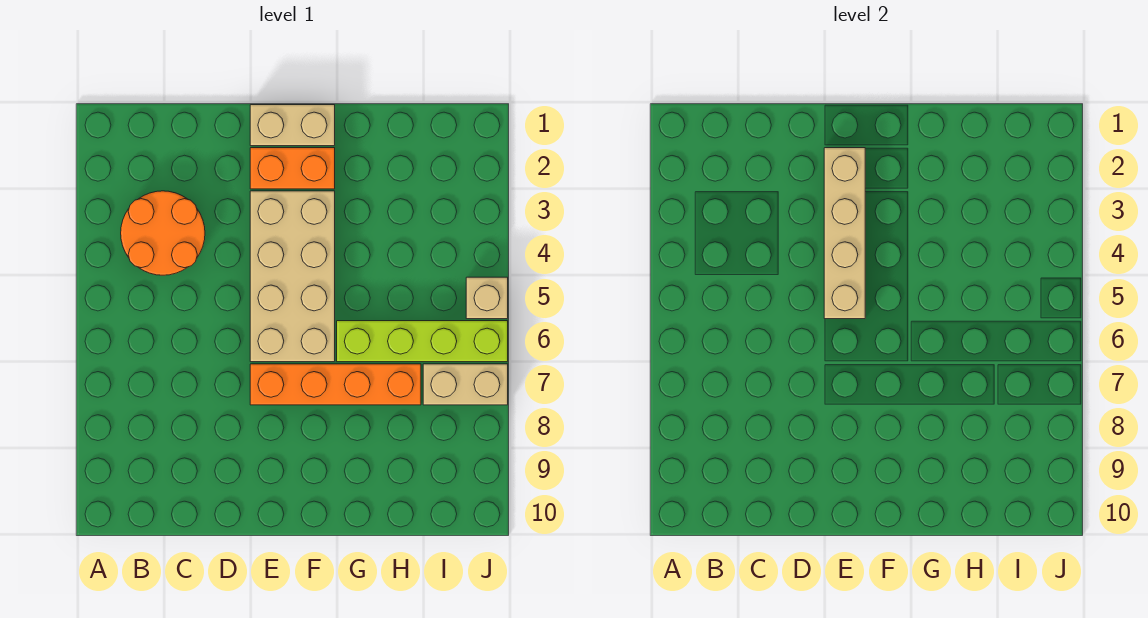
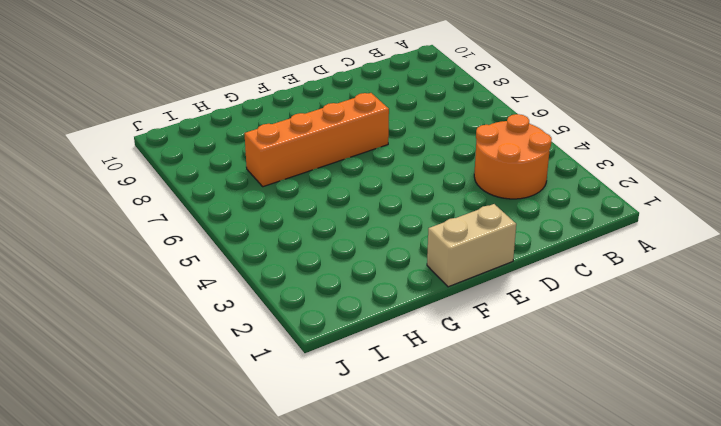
none -> orange brick E2:F2 level 1
none -> tan brick E3:F6 level 1

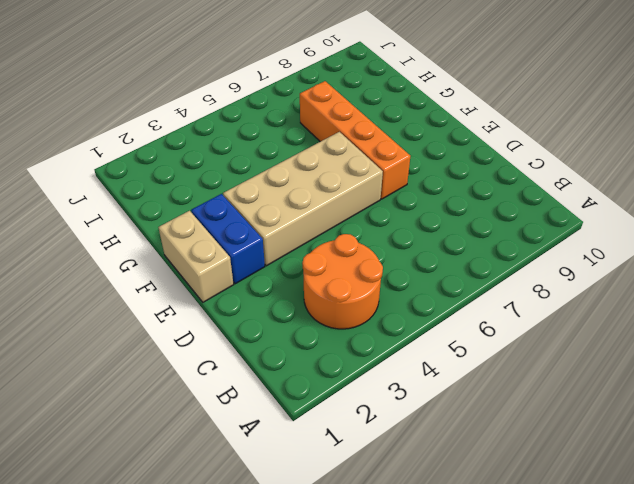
blue brick E2:F2 level 1 -> orange brick E2:F2 level 1
none -> lime brick G6:J6 level 1
none -> tan brick I7:J7 level 1

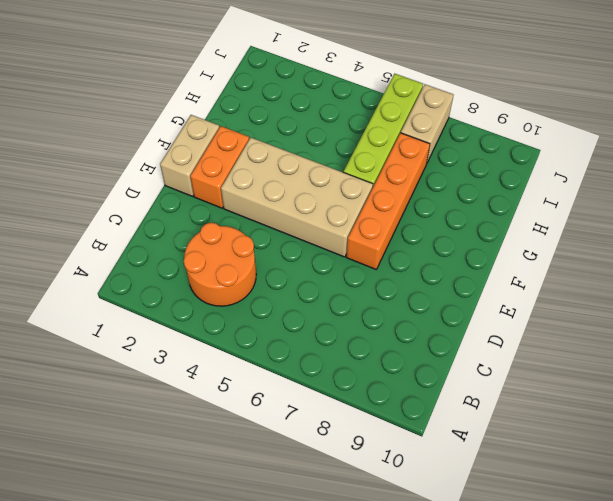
none -> tan brick J5 level 1
none -> tan brick E2:E5 level 2

